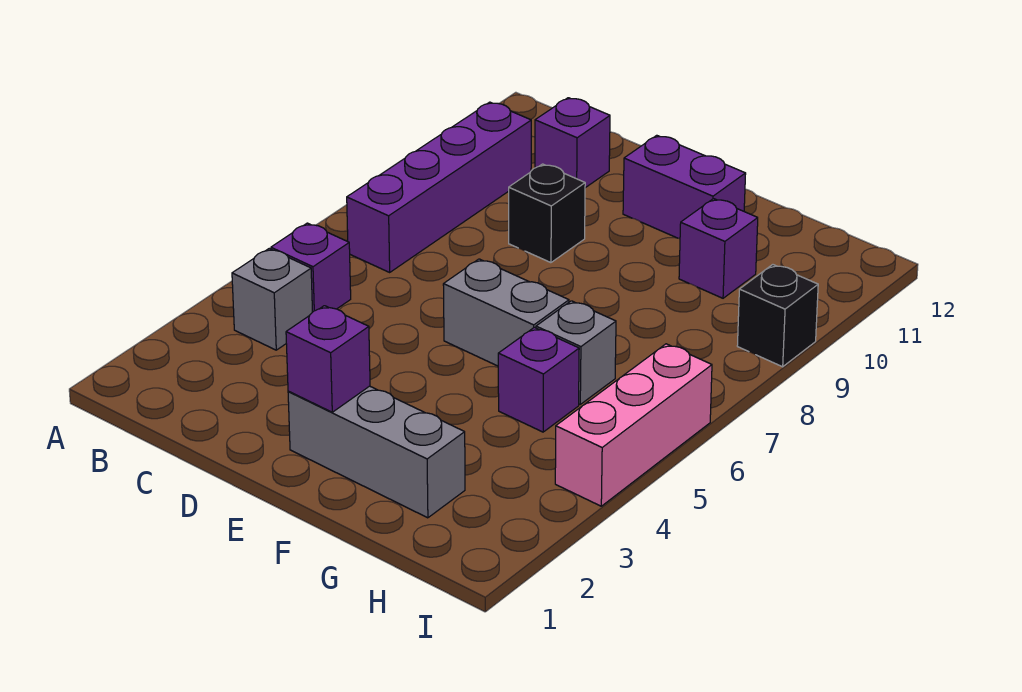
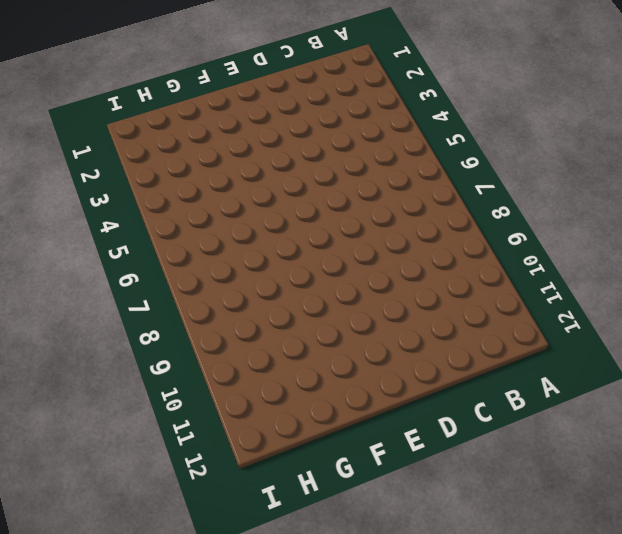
none -> grey brick B4 level 1
none -> purple brick B5 level 1
none -> purple brick B7:B10 level 1

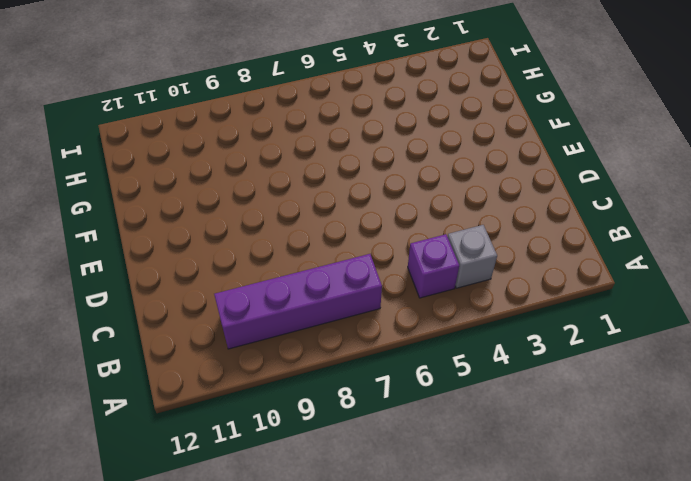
none -> purple brick C11 level 1
none -> black brick D9 level 1
none -> grey brick E2:G2 level 1

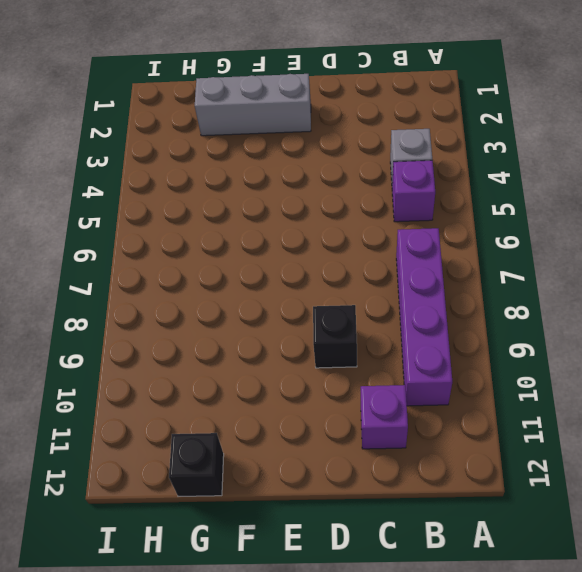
black brick G12 level 1 -> black brick I9 level 1
none -> grey brick E6:F6 level 1
none -> purple brick E11:F11 level 1
none -> purple brick G5 level 1

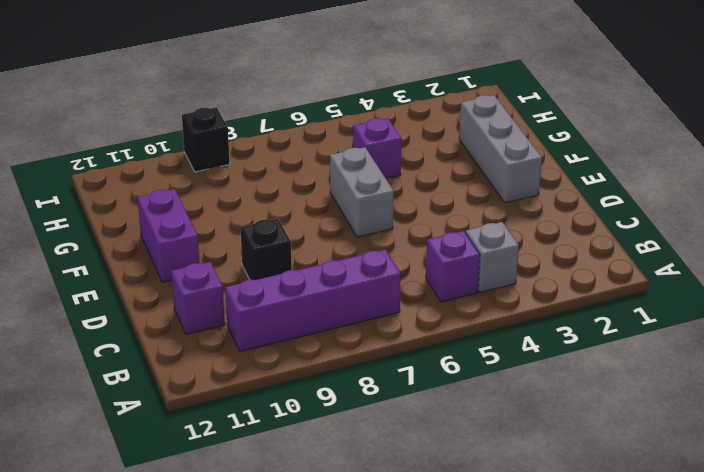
none -> grey brick G6 level 1
none -> purple brick G10 level 1
none -> pink brick I4:I6 level 1

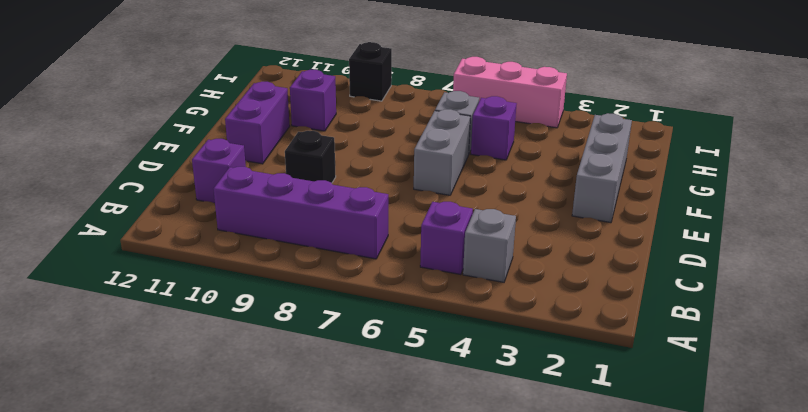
none -> purple brick E2 level 2

